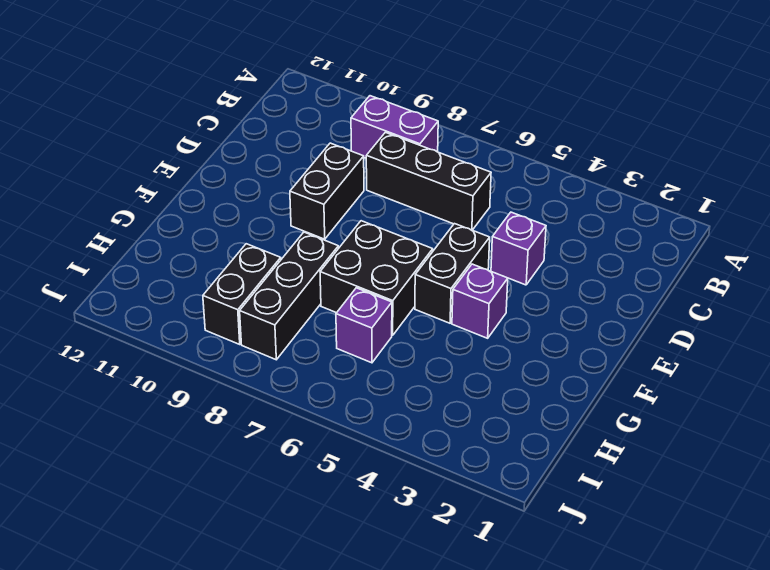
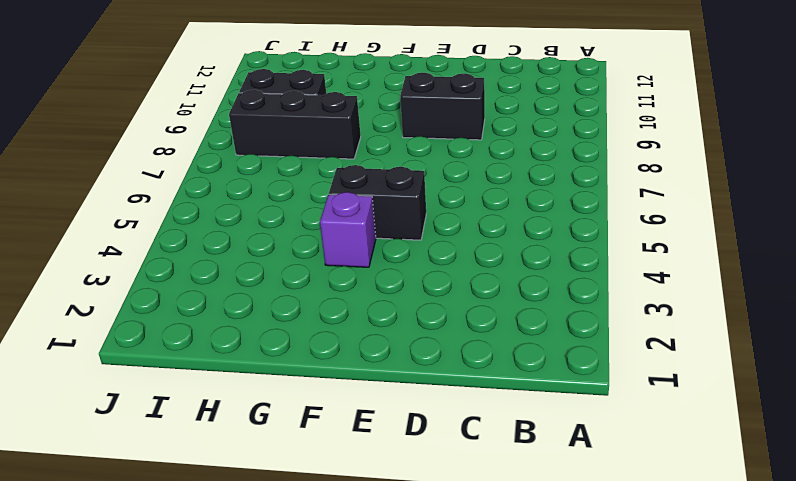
none -> purple brick B8:B9 level 1
none -> black brick C6:C8 level 1

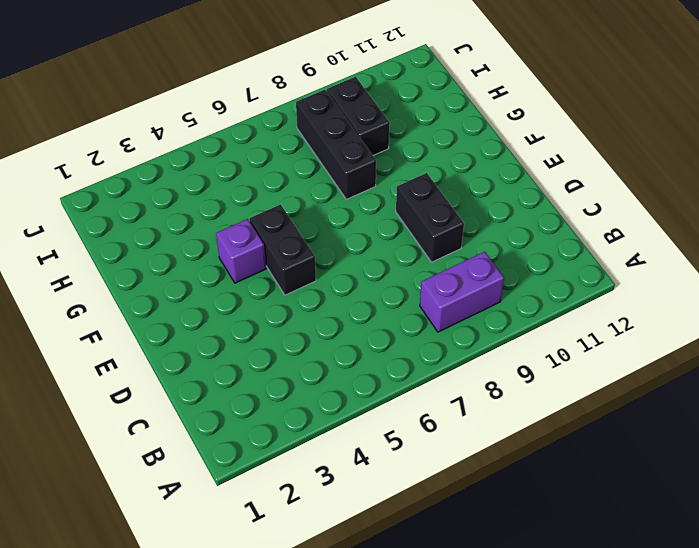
none -> black brick C6:C8 level 1
none -> purple brick D4 level 1

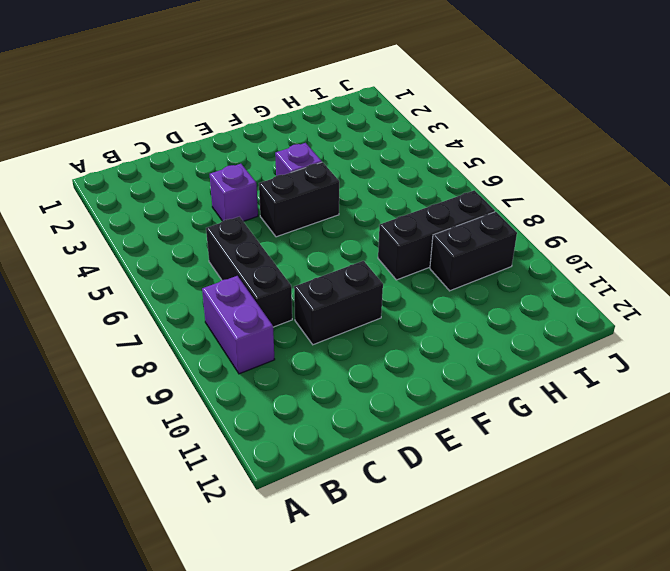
none -> black brick F6:G7 level 1
none -> purple brick H6 level 1

